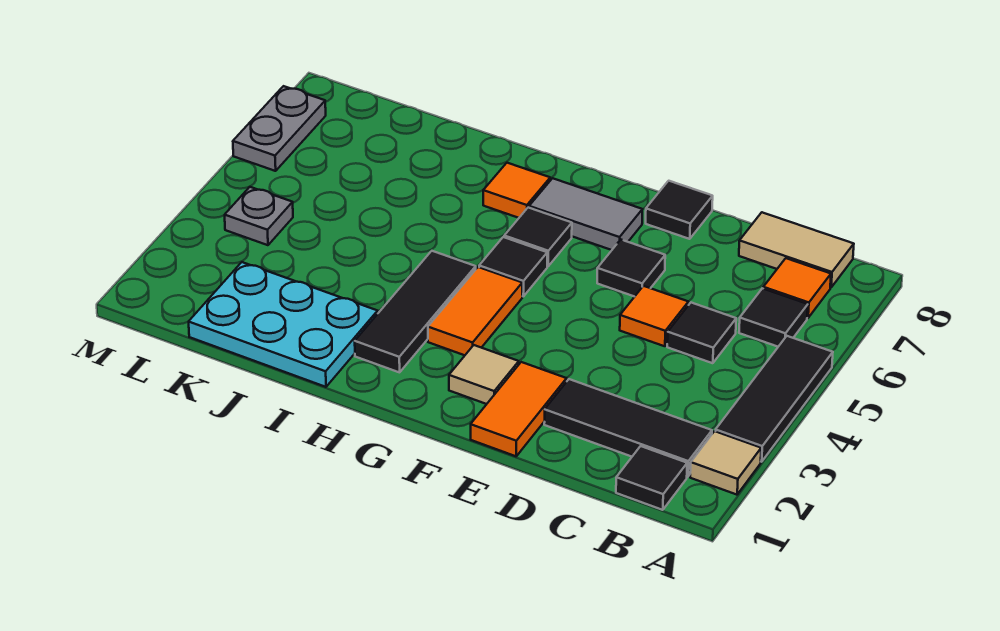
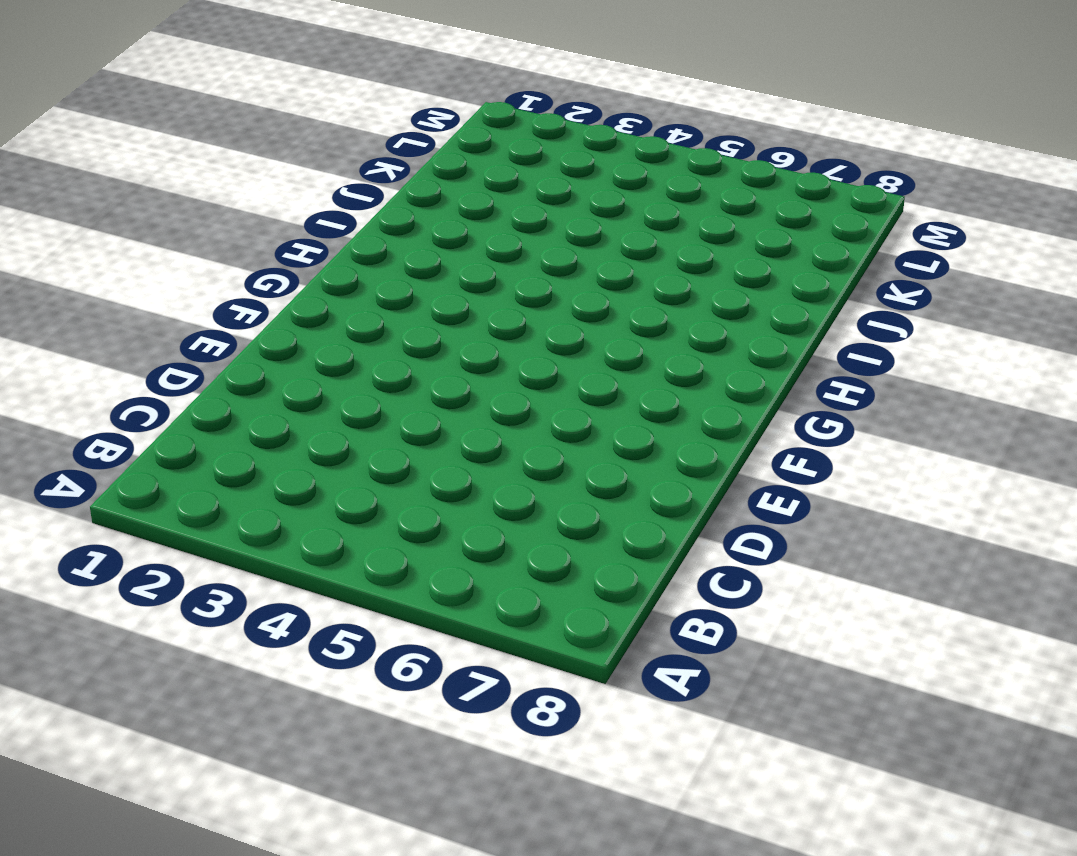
none -> tan tile A2 level 1
none -> black tile A3:A5 level 1
none -> black tile B1 level 1

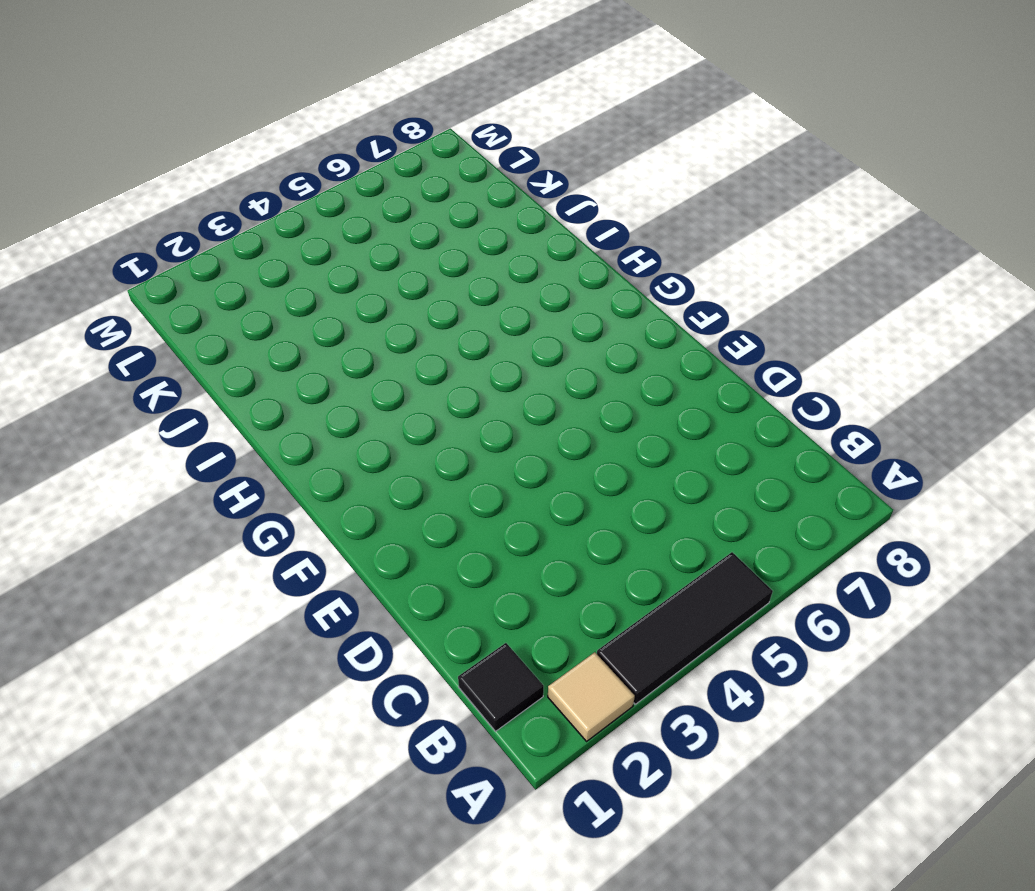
none -> black tile B2:D2 level 1
none -> black tile B6 level 1
none -> orange tile B7 level 1

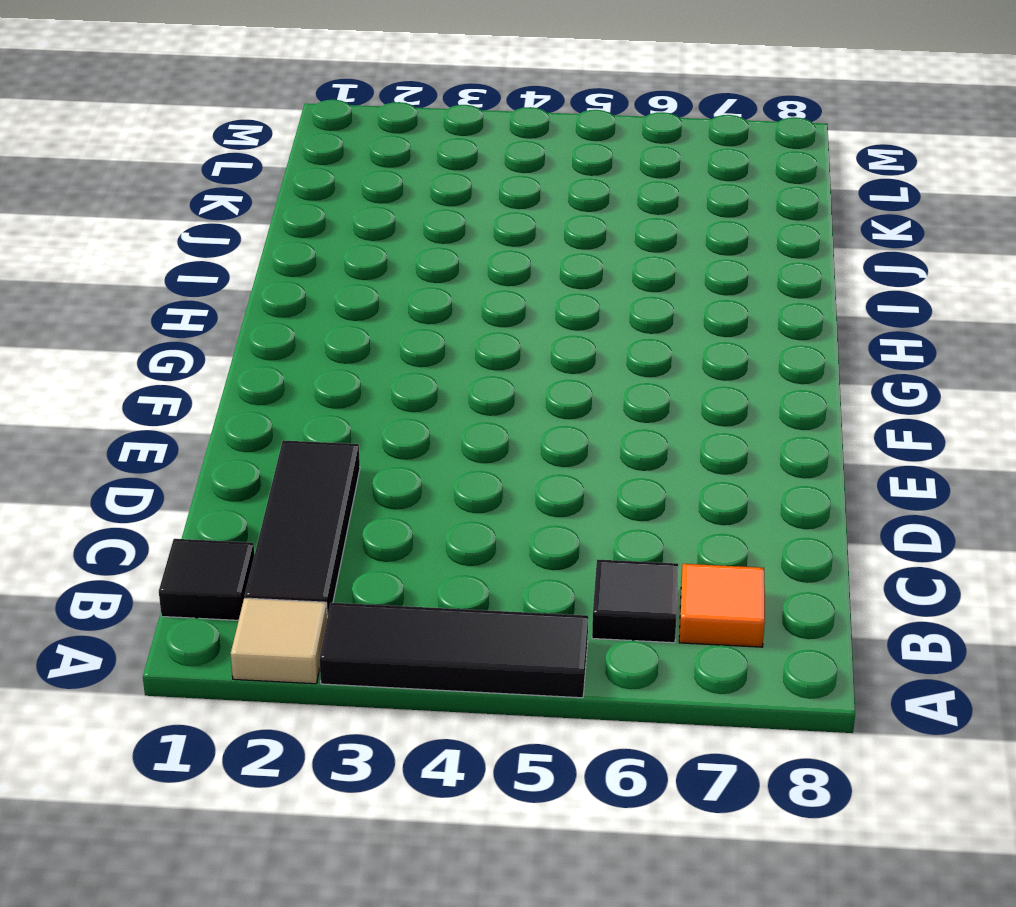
none -> tan tile B8:C8 level 1
none -> black tile C5 level 1
none -> orange tile D5 level 1

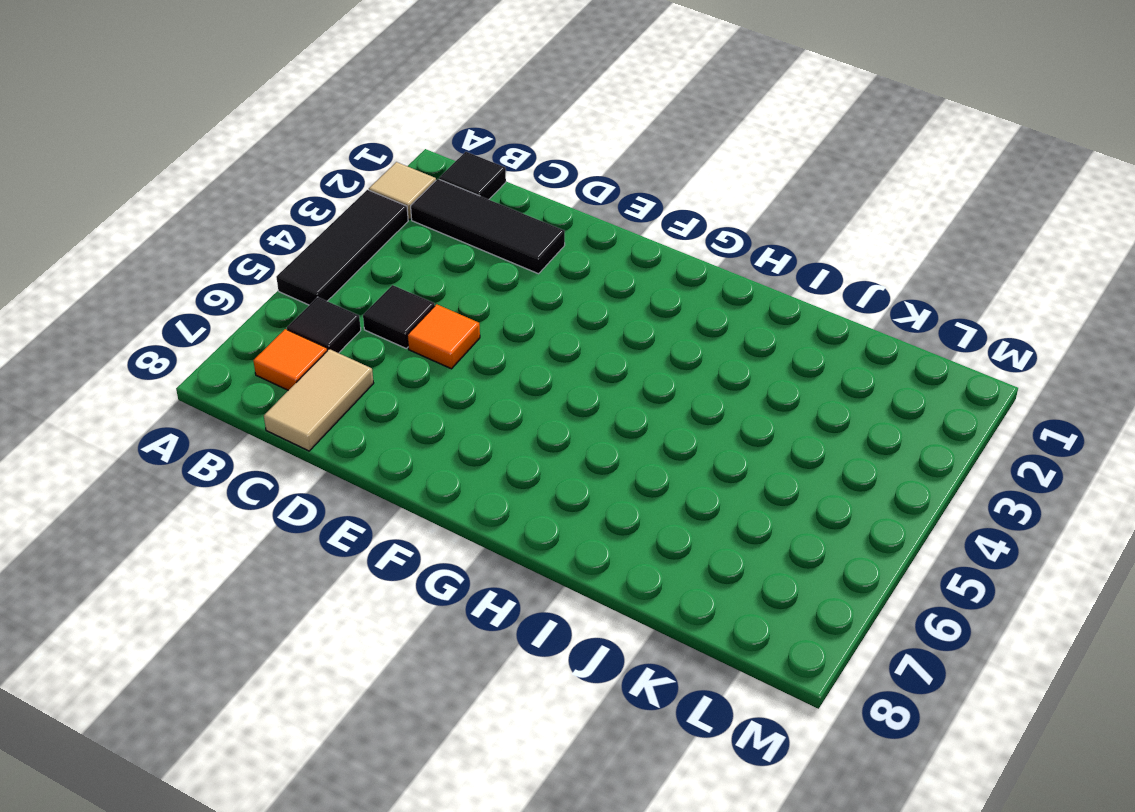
tan tile C7:C8 level 1 -> tan tile B8:C8 level 1
none -> orange tile E1:E2 level 1
none -> black tile E6 level 1
none -> black tile E8 level 1

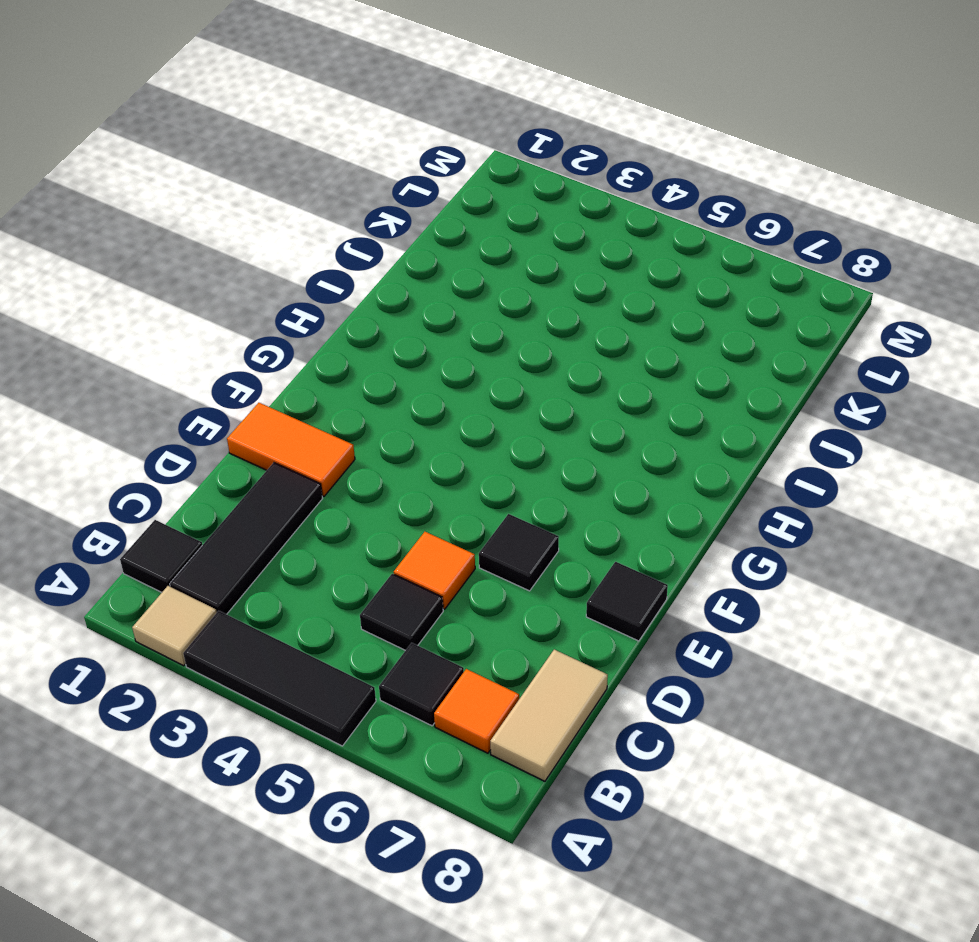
none -> tan tile F2 level 1
none -> grey tile F7:G7 level 1
none -> orange tile G3:G4 level 1

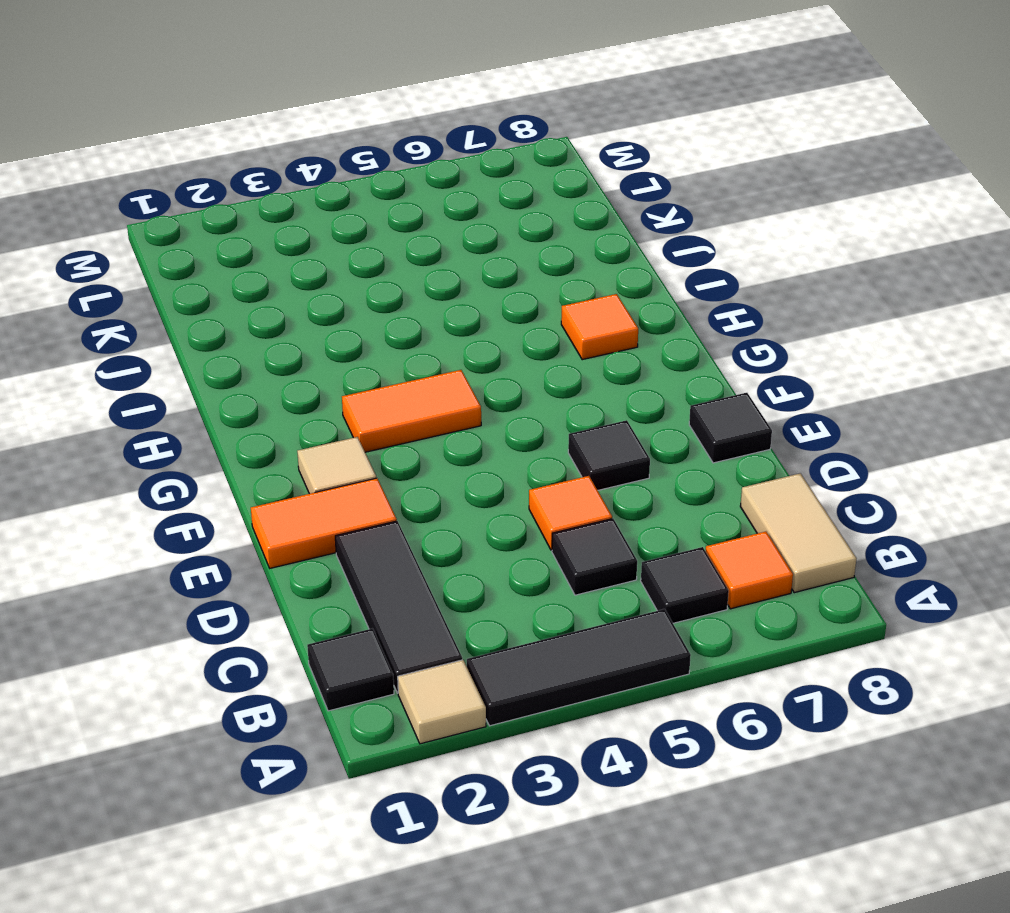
none -> grey tile F7:G7 level 1
none -> black tile G5 level 1
none -> black tile G6 level 1

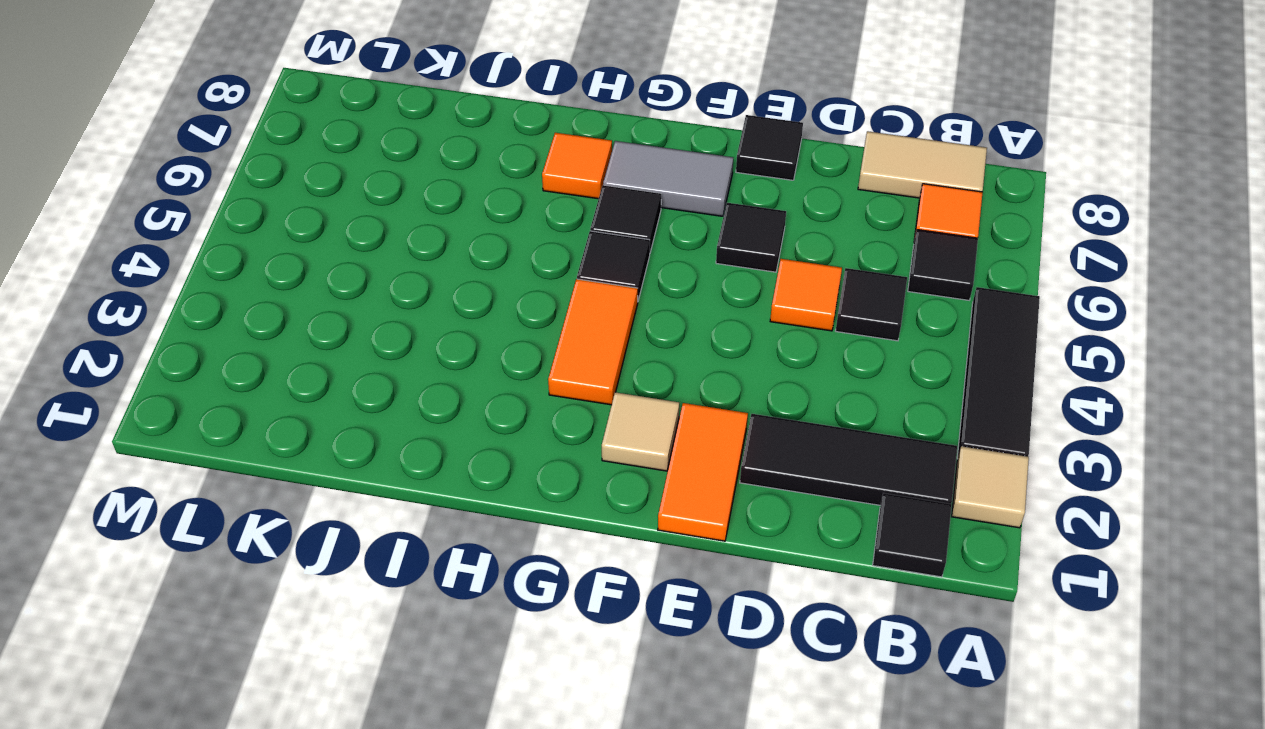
none -> black tile H2:H4 level 1
none -> cyan plate I1:K2 level 1
none -> grey plate L4 level 1

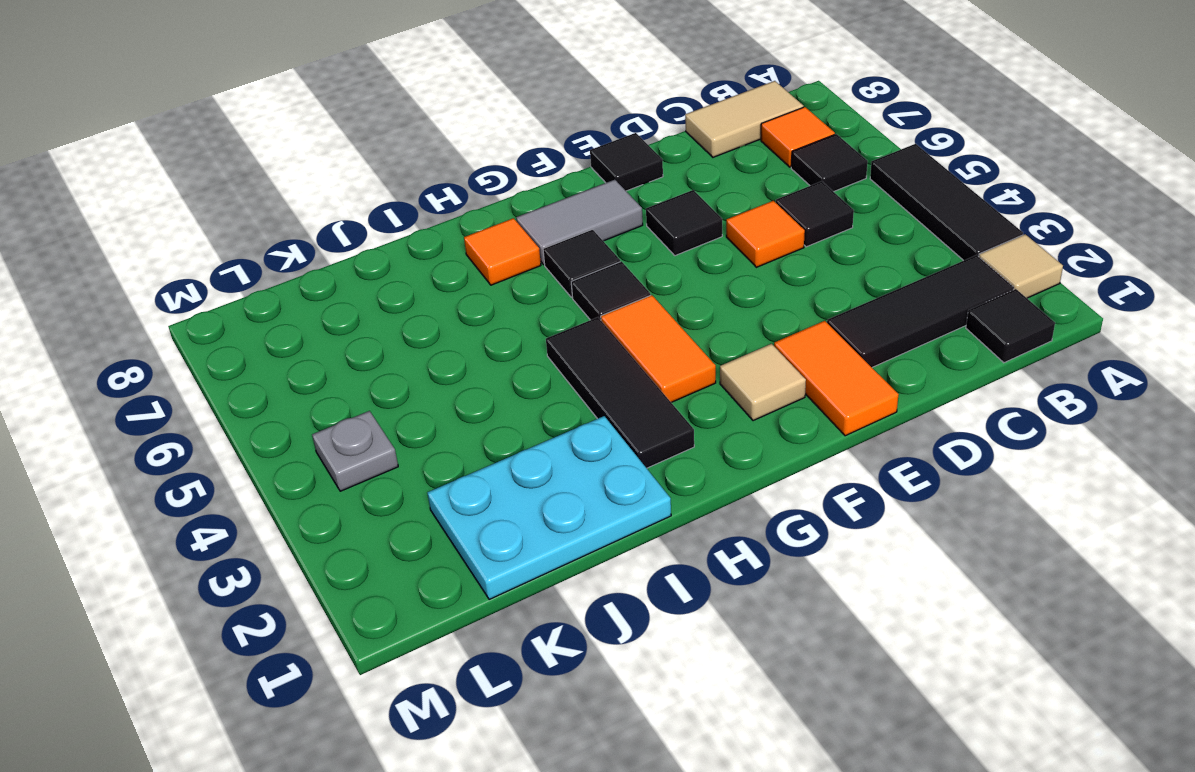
none -> grey plate M6:M7 level 1

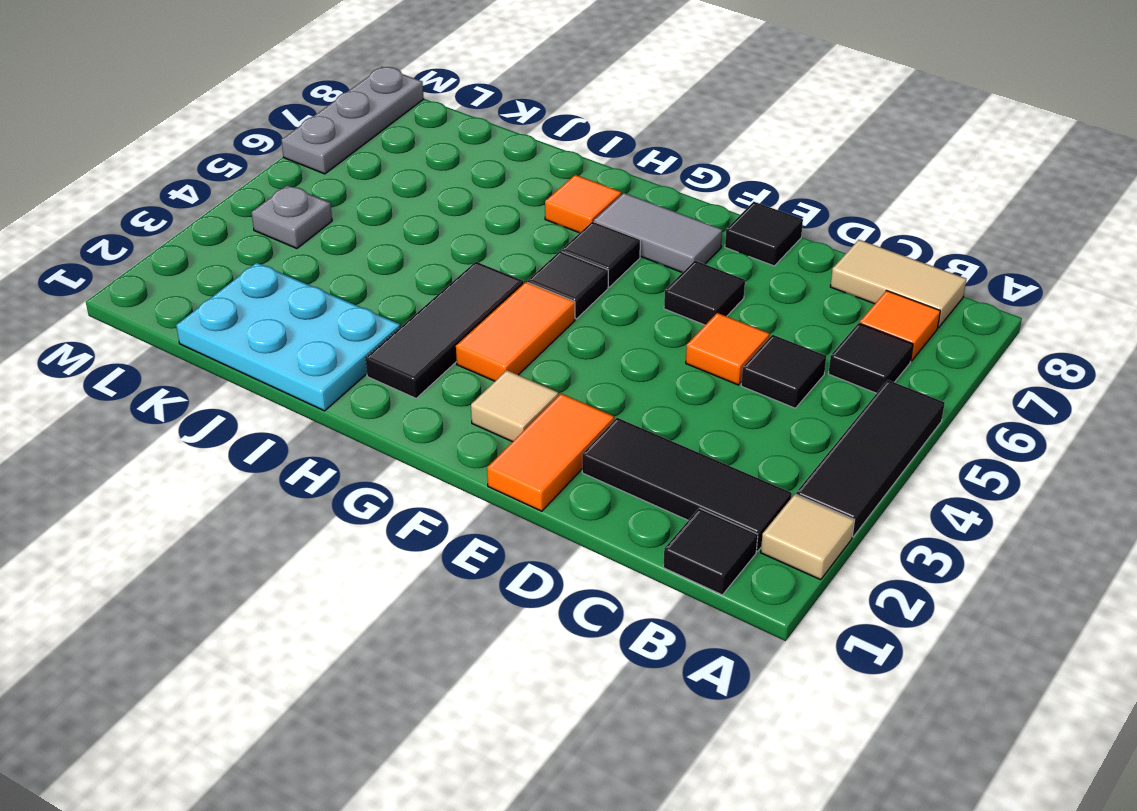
grey plate M6:M8 level 1 -> grey plate M6:M7 level 1

